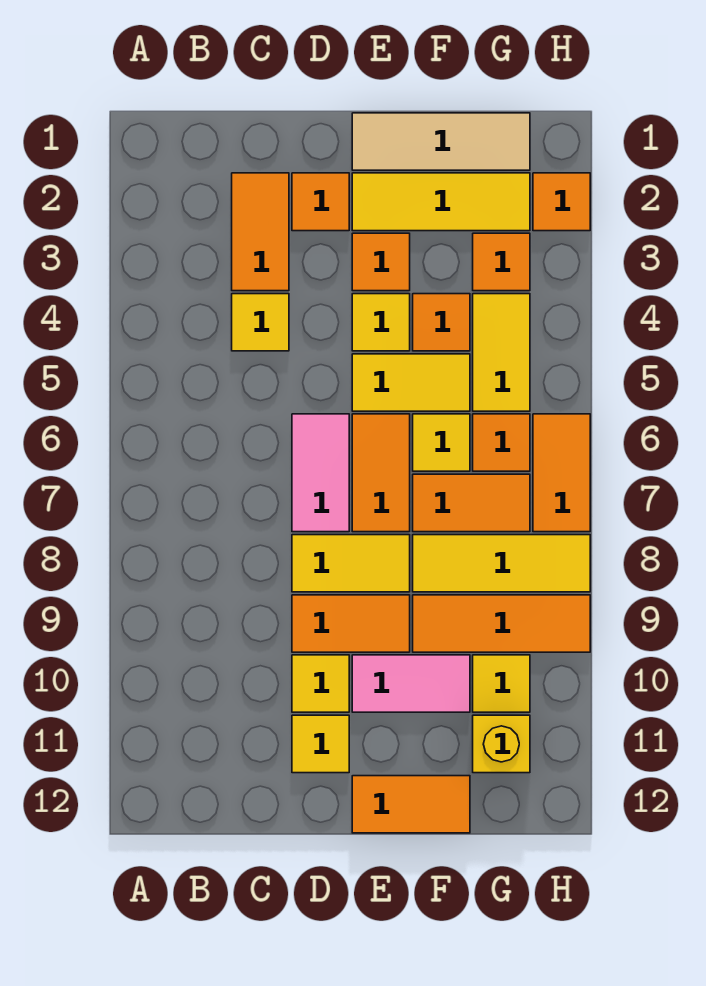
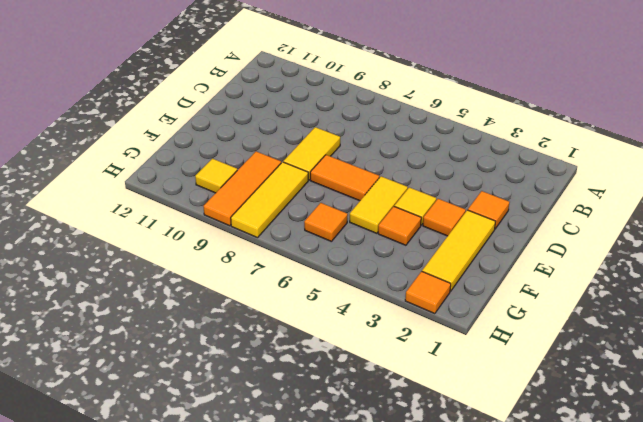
none -> orange tile C2:C3 level 1
none -> yellow tile C4 level 1
none -> pink tile D6:D7 level 1

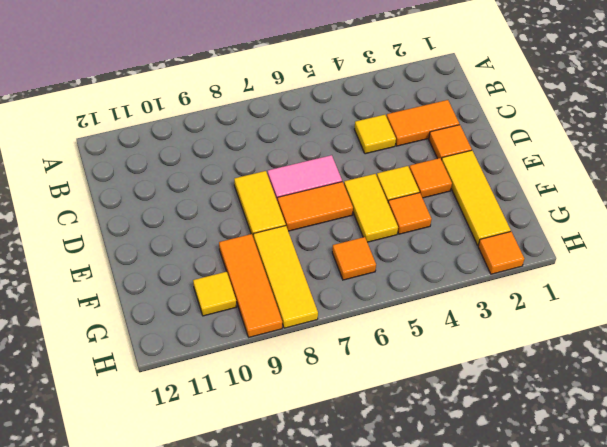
none -> orange tile D9:E9 level 1
none -> yellow tile D10 level 1
none -> yellow tile D11 level 1

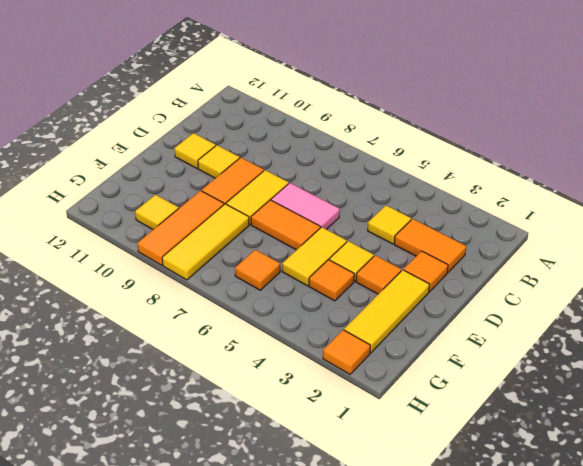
none -> tan tile E1:G1 level 1
none -> pink tile E10:F10 level 1
none -> orange tile E12:F12 level 1

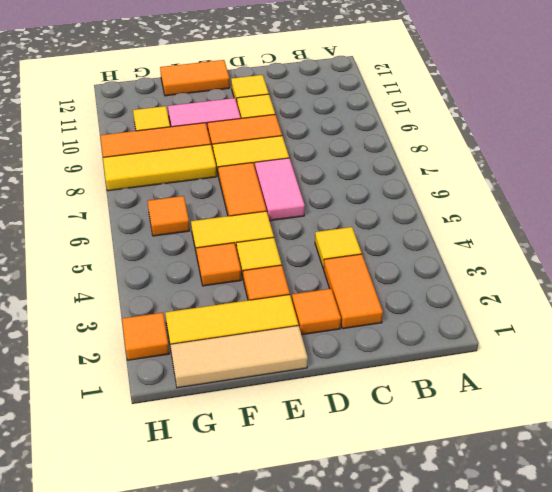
none -> yellow tile F6 level 1
none -> orange tile F7:G7 level 1
none -> orange tile G3 level 1

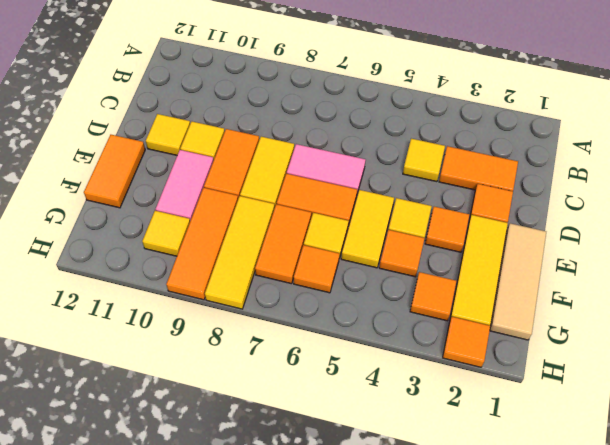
none -> yellow tile G4:G5 level 1
none -> yellow brick G11 level 1
none -> orange tile H6:H7 level 1

